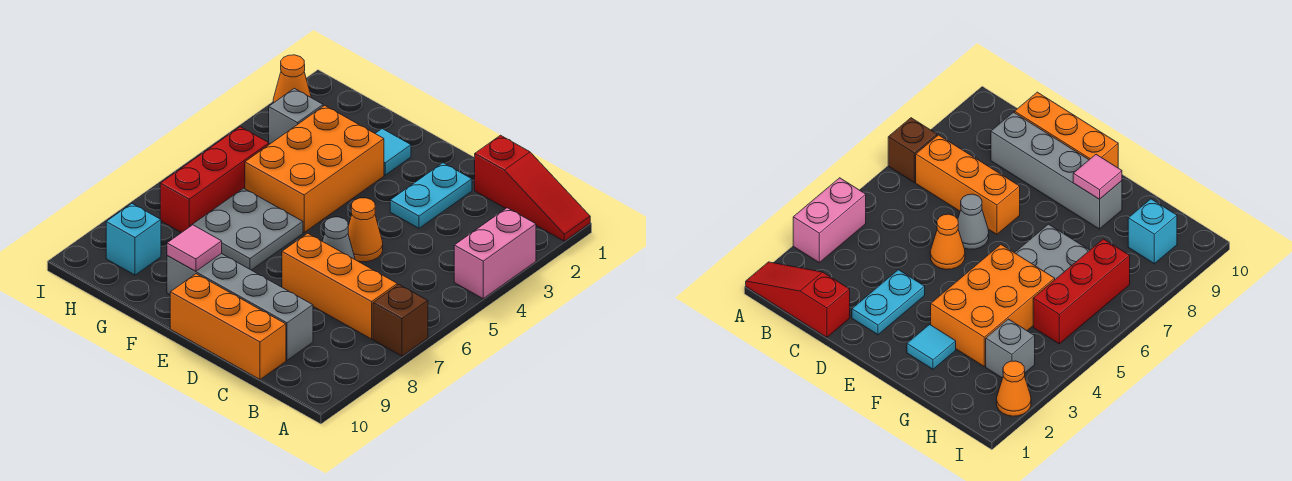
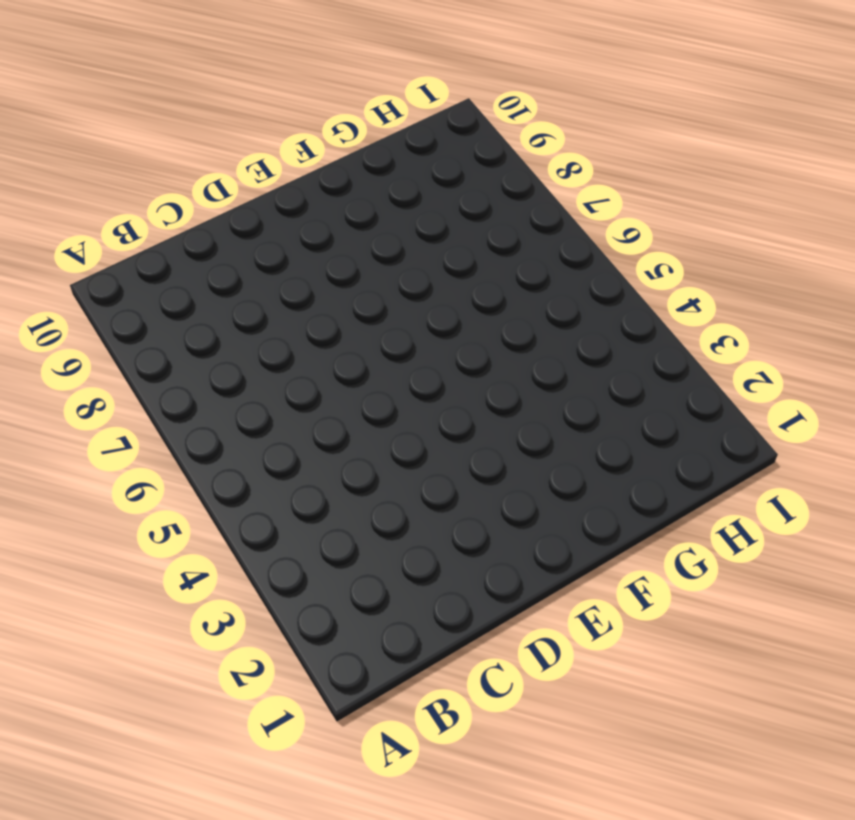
none -> red slope A1:C1 level 1 top C
none -> pink brick A3:A4 level 1
none -> brown brick A7 level 1

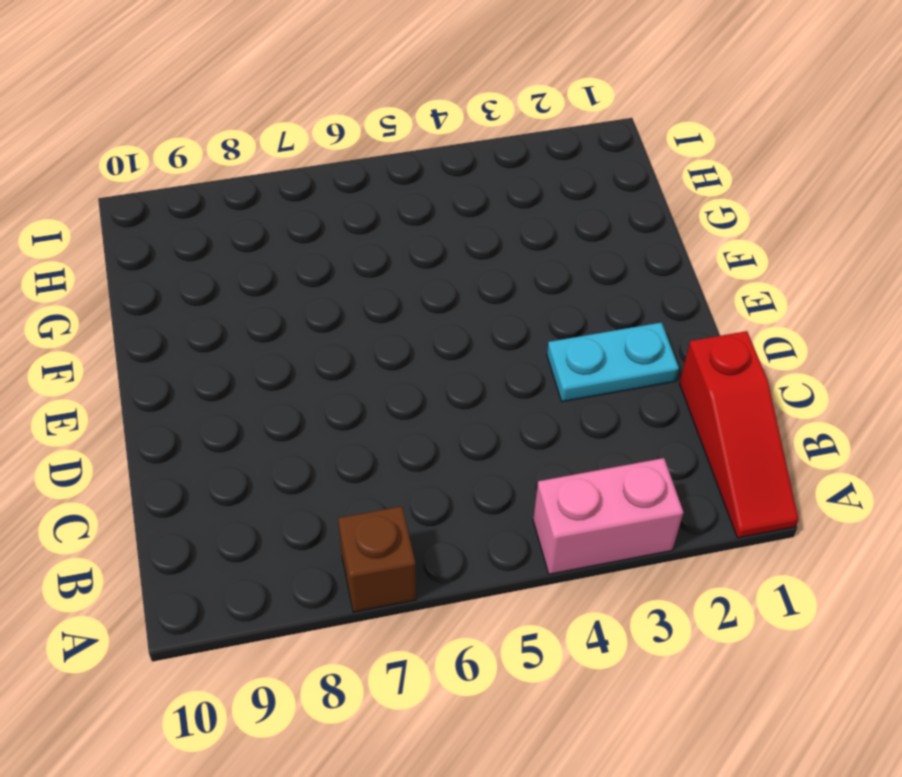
none -> orange brick B7:D7 level 1
none -> grey brick C9:F9 level 1
none -> orange brick C10:E10 level 1

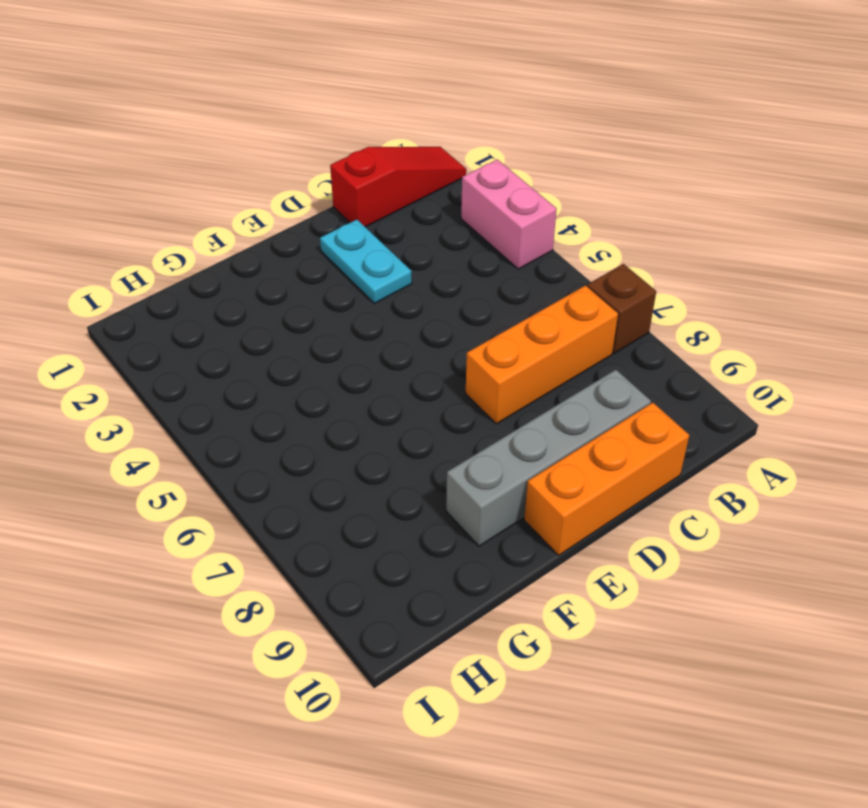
none -> orange cone D5 level 1
none -> grey cone D6 level 1
none -> cyan tile F2 level 1

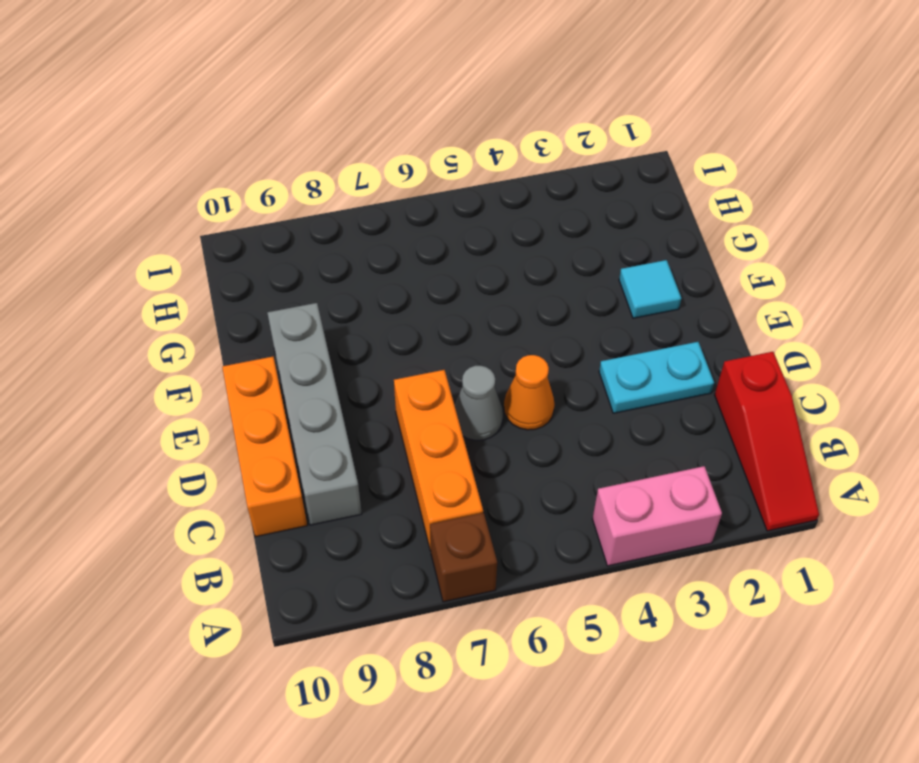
none -> orange brick F3:G5 level 1
none -> grey plate F6:G7 level 1
none -> grey brick H3 level 1

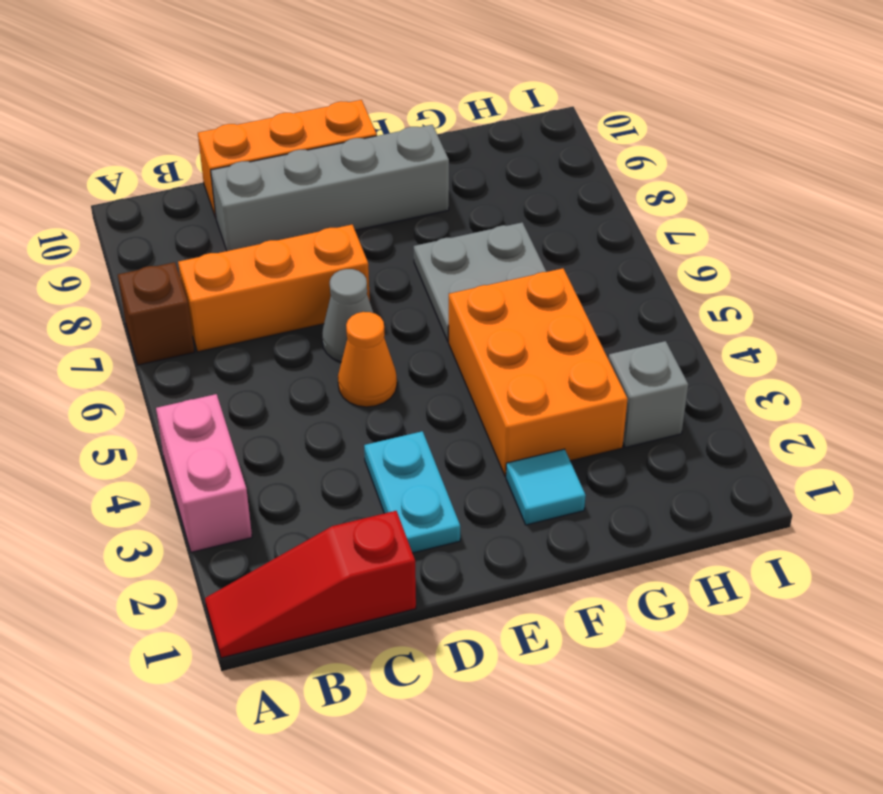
none -> red brick H5:H7 level 1
none -> cyan brick H9 level 1
none -> orange cone I2 level 1

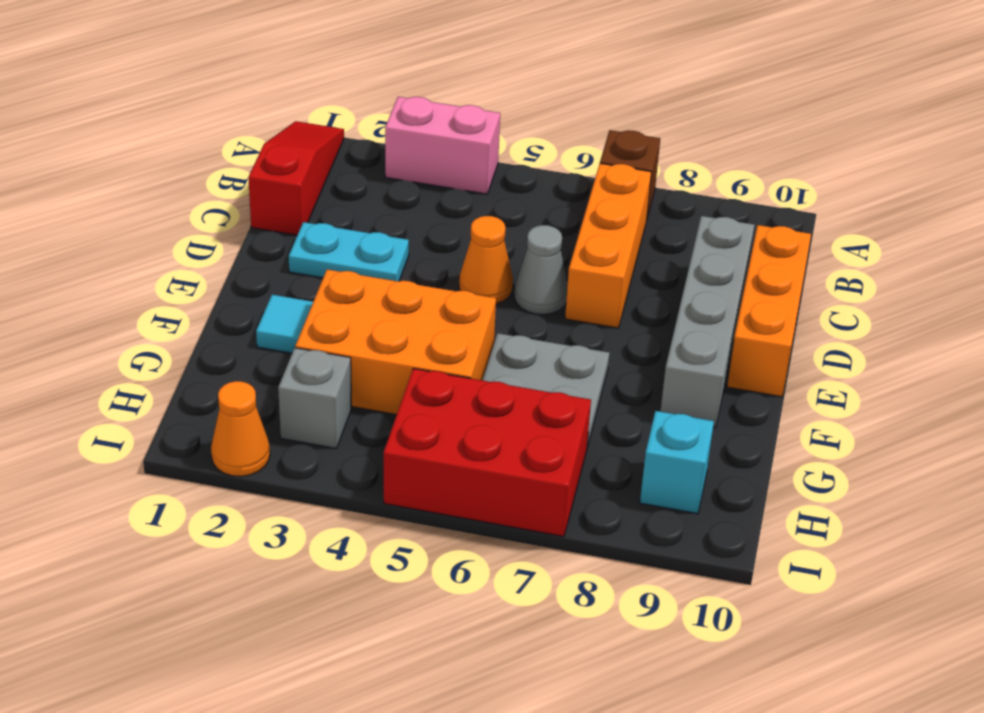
red brick H5:I7 level 1 -> red brick H5:H7 level 1
none -> pink tile F9 level 2

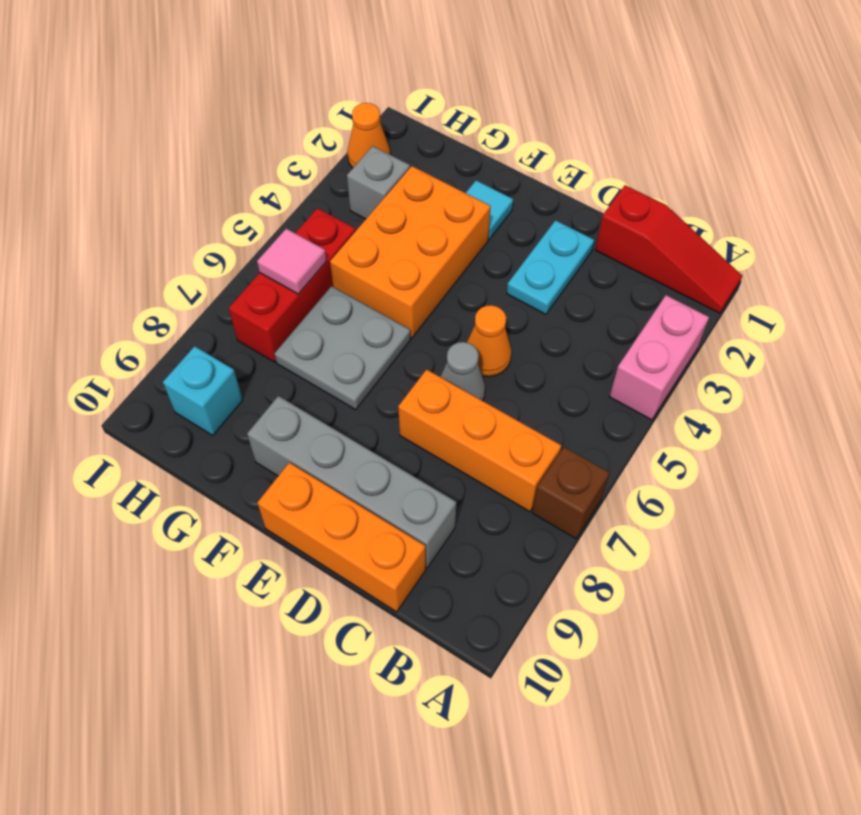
pink tile H6 level 2 -> pink tile F9 level 2

